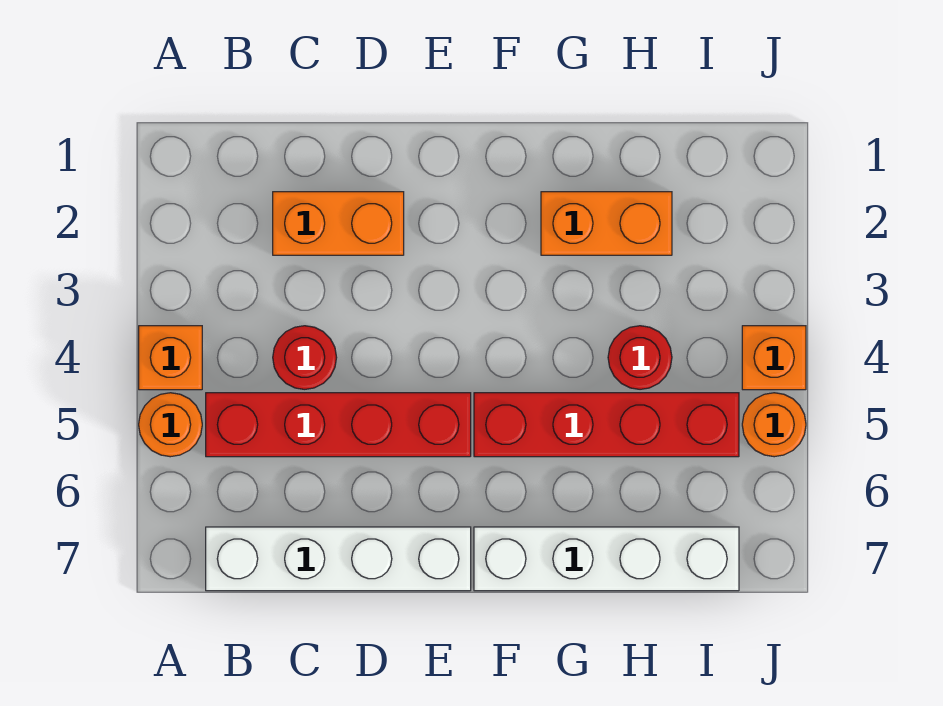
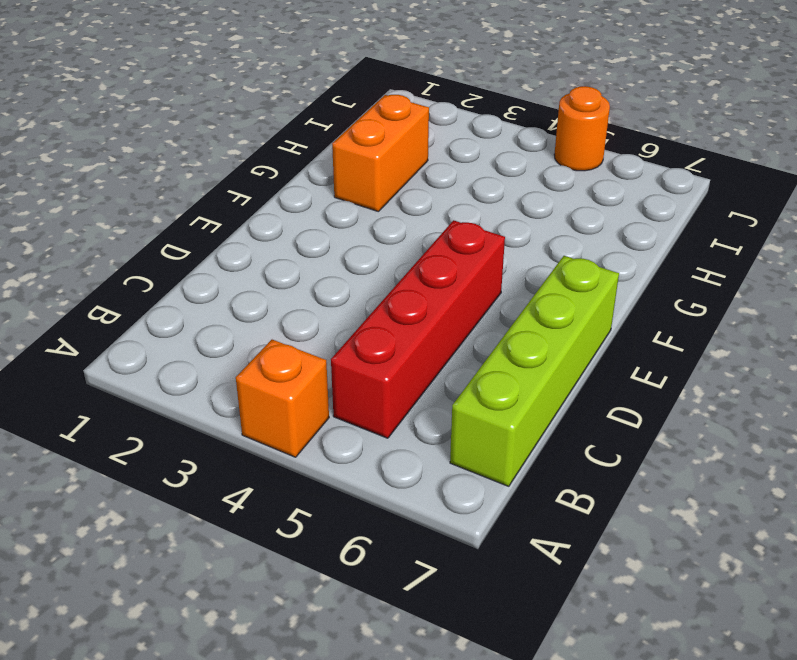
lime brick B7:E7 level 1 -> white brick B7:E7 level 1
none -> orange round brick A5 level 1
none -> orange brick C2:D2 level 1
none -> red round brick C4 level 1

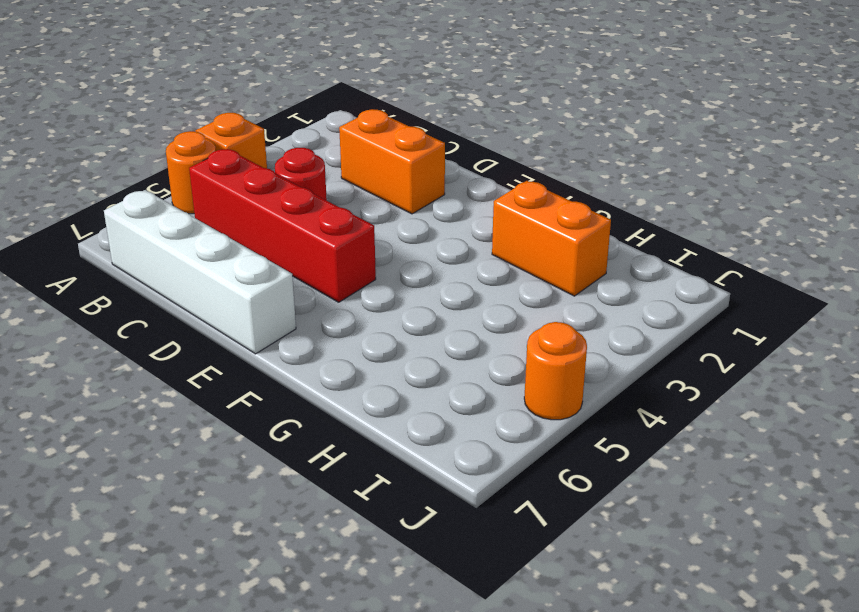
none -> red brick F5:I5 level 1
none -> white brick F7:I7 level 1
none -> red round brick H4 level 1

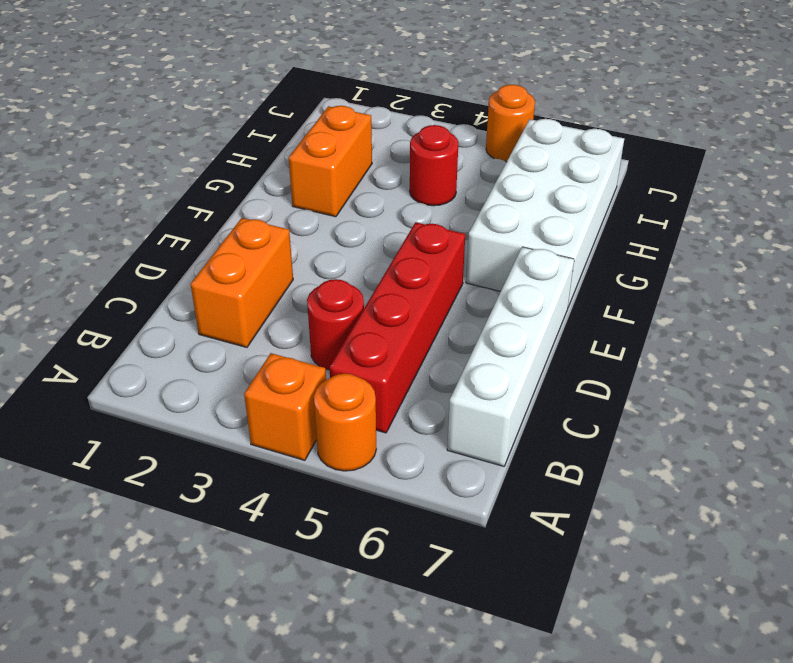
white brick F6:I7 level 1 -> white brick F7:I7 level 1
none -> red brick F5:I5 level 1
none -> orange brick J4 level 1

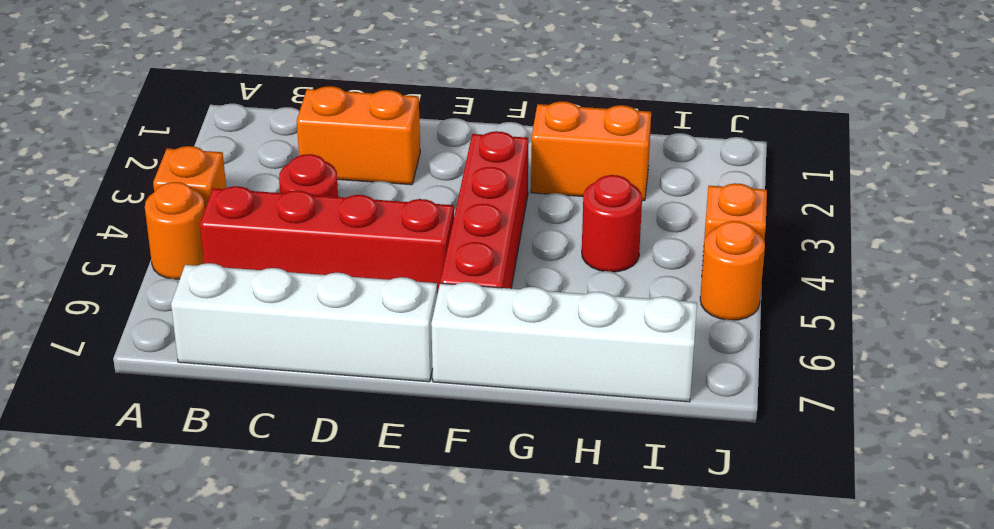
red brick F3:F6 level 1 -> red brick F5:I5 level 1

